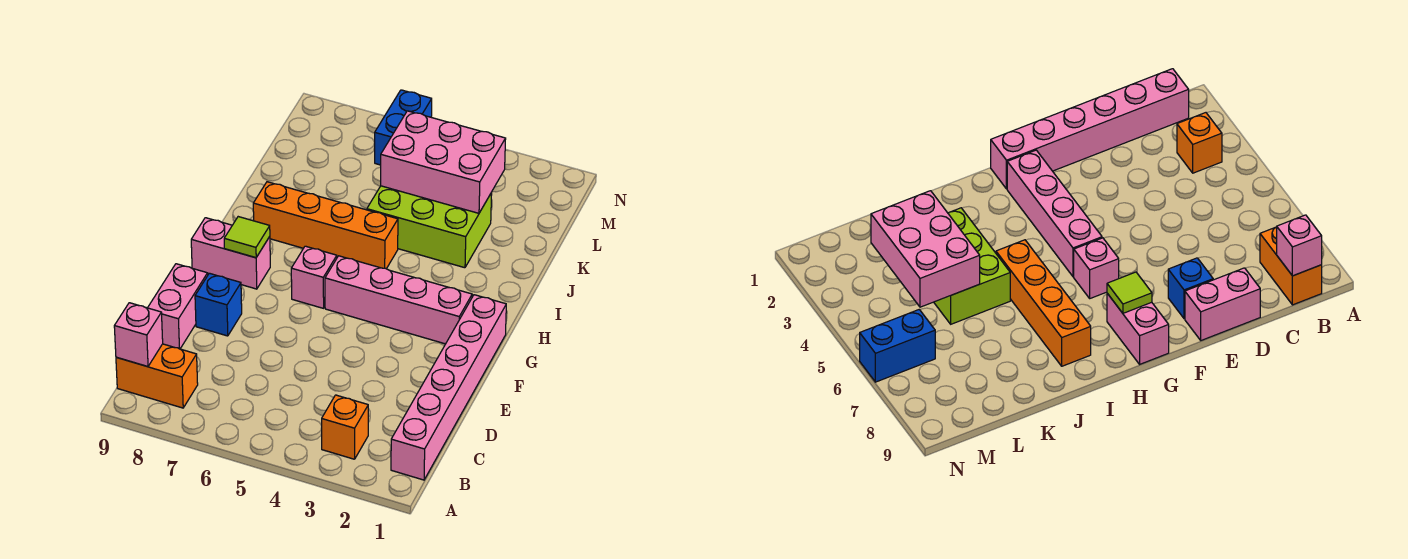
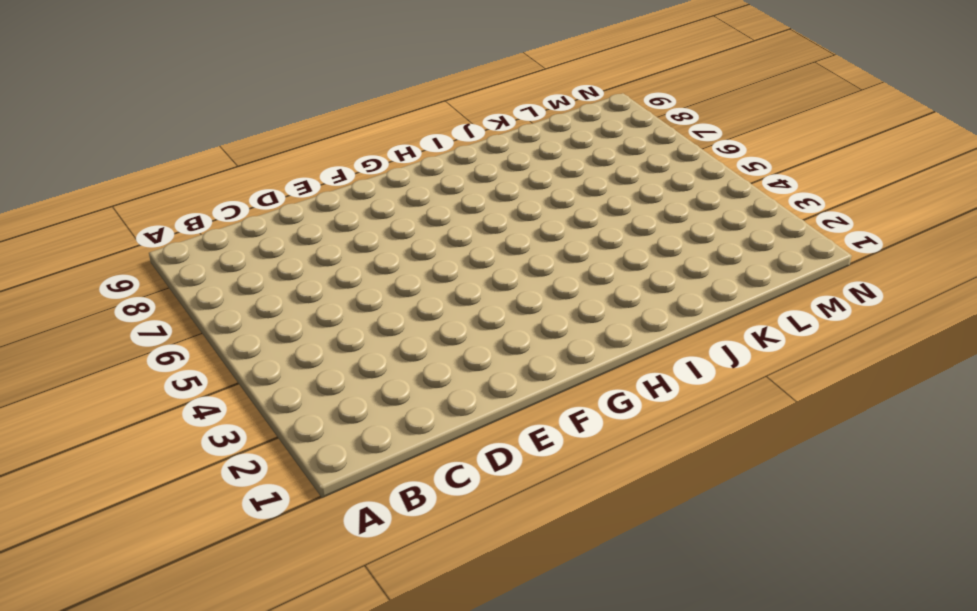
none -> pink brick B1:G1 level 1
none -> orange brick B3 level 1
none -> orange brick B8:B9 level 1

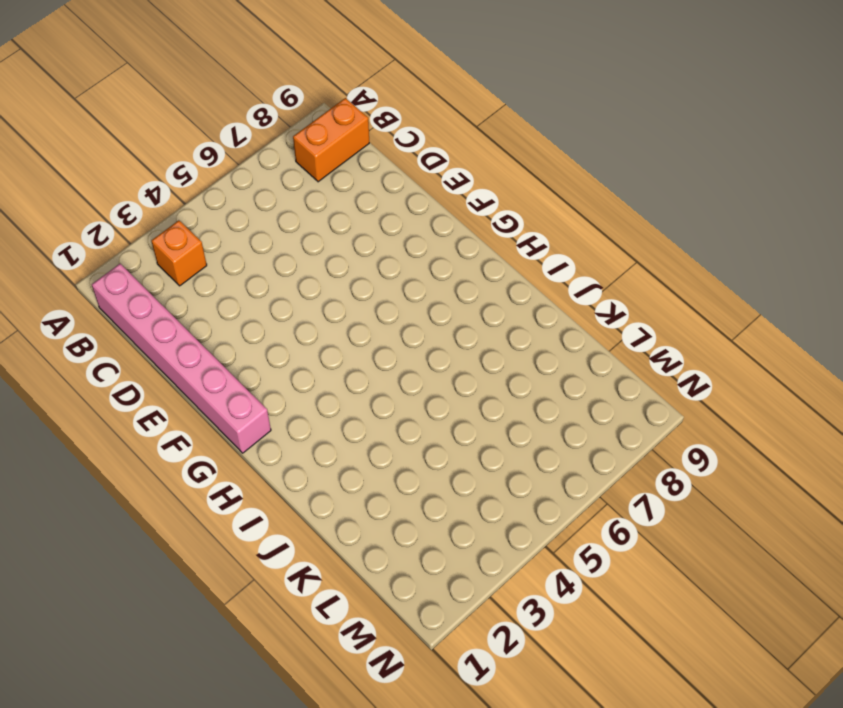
none -> pink brick D9:E9 level 1
none -> blue brick E8 level 1
none -> pink brick G2:G5 level 1

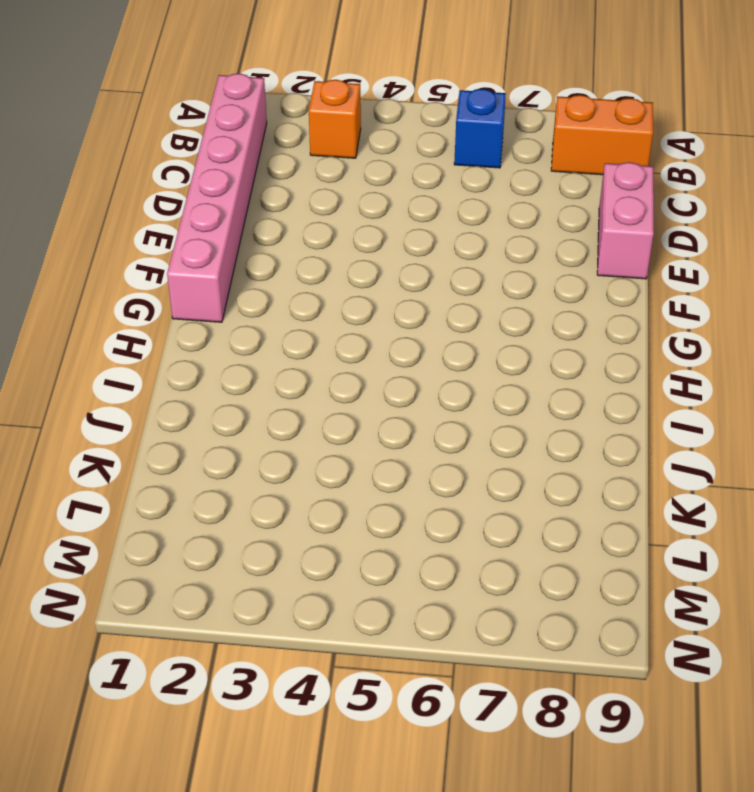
blue brick B6 level 1 -> blue brick E8 level 1
none -> pink brick G2:G5 level 1
none -> pink brick G6 level 1
none -> pink brick G8:G9 level 1

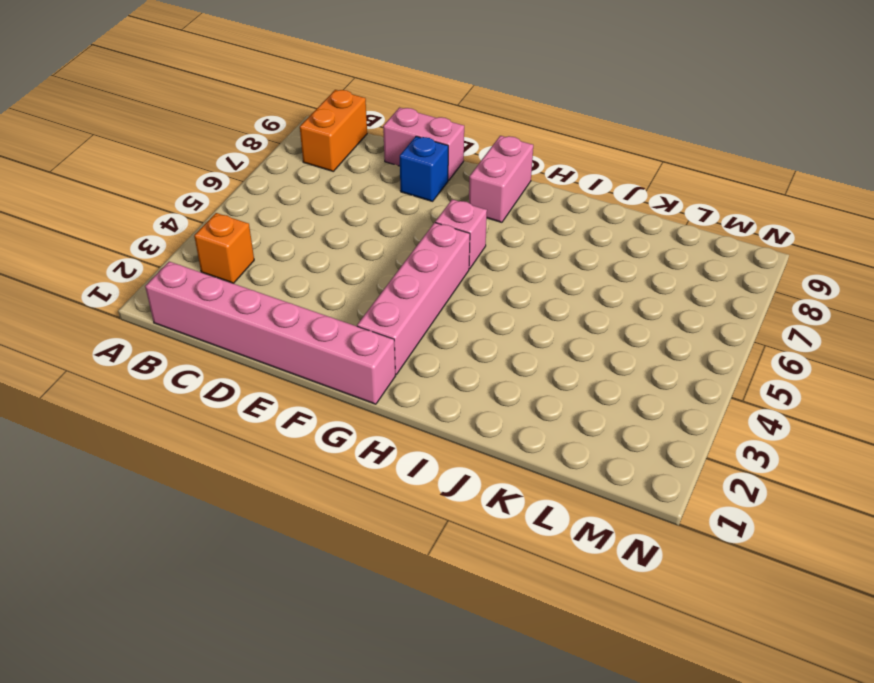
none -> orange brick I5:I8 level 1
none -> lime brick J3:K5 level 1
none -> blue brick M6:N6 level 1

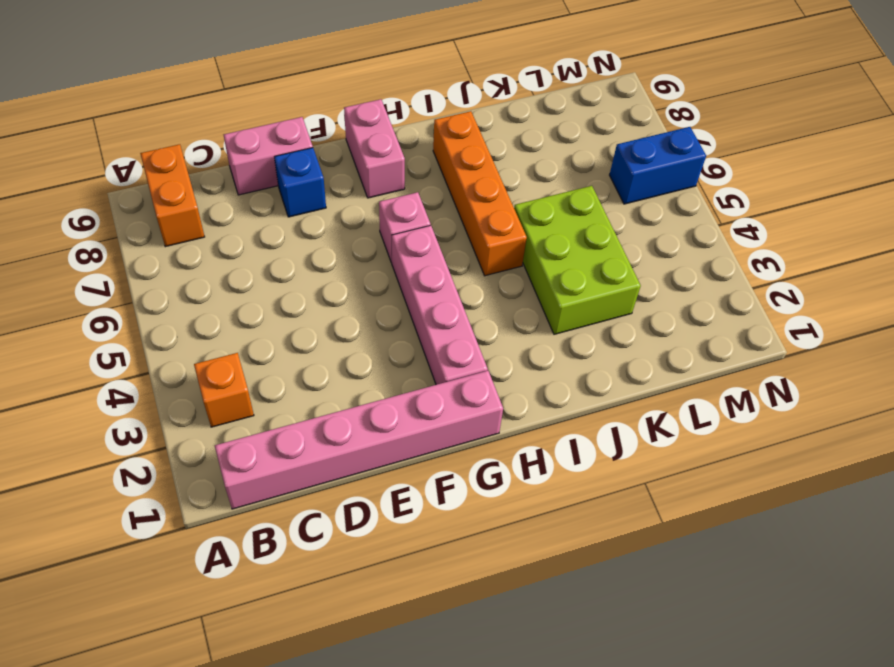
none -> pink brick B9 level 2
none -> lime tile G8 level 2
none -> pink brick K3:L5 level 2

